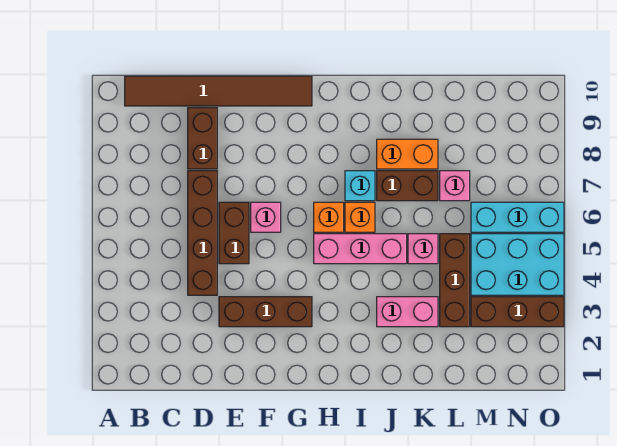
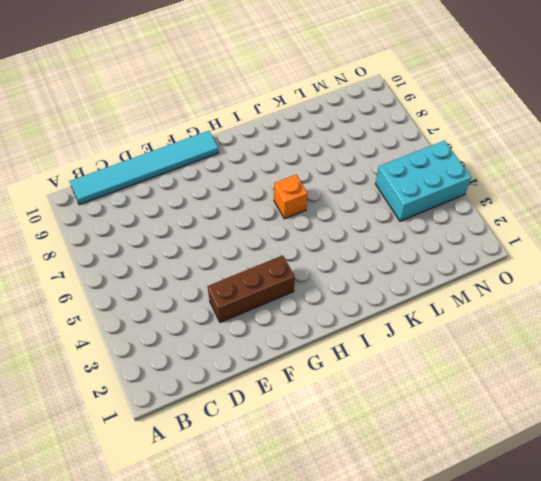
cyan tile B10:G10 level 1 -> brown tile B10:G10 level 1
none -> brown brick D4:D7 level 1
none -> brown brick D8:D9 level 1
none -> brown brick E5:E6 level 1

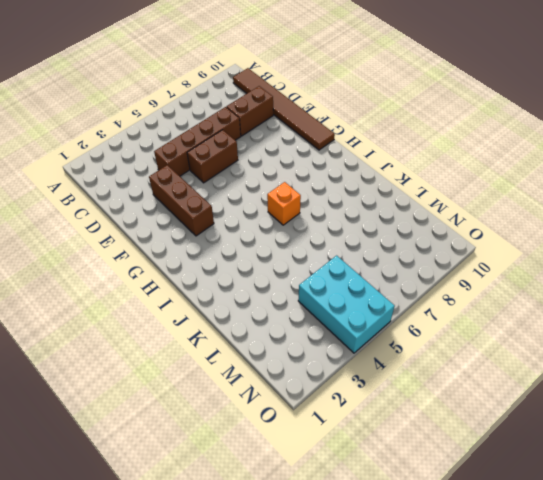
none -> pink brick F6 level 1
none -> pink brick H5:J5 level 1
none -> orange brick H6 level 1

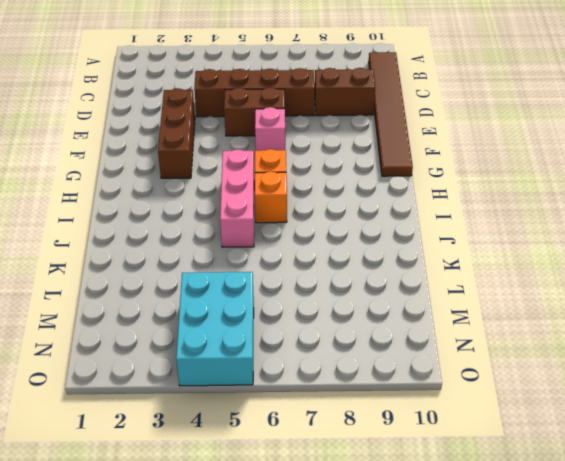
none -> cyan brick I7 level 1
none -> pink brick J3:K3 level 1
none -> brown brick J7:K7 level 1

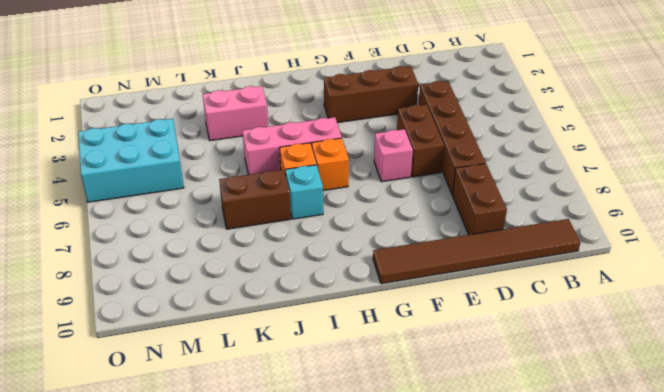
none -> orange brick J8:K8 level 1
none -> pink brick K5 level 1
none -> brown brick L3:L5 level 1

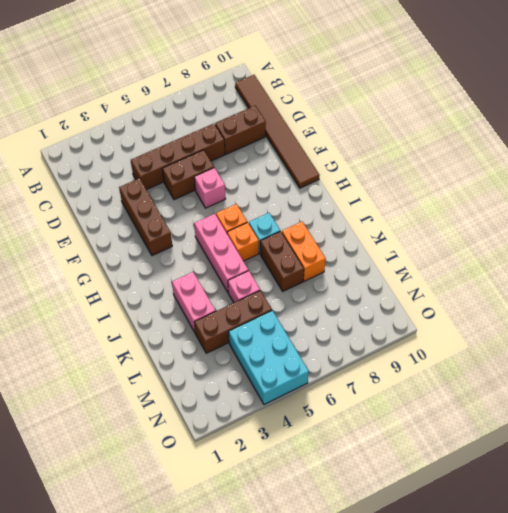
none -> pink brick L7 level 1
none -> brown brick M3:O3 level 1
none -> cyan brick M6:O6 level 1

